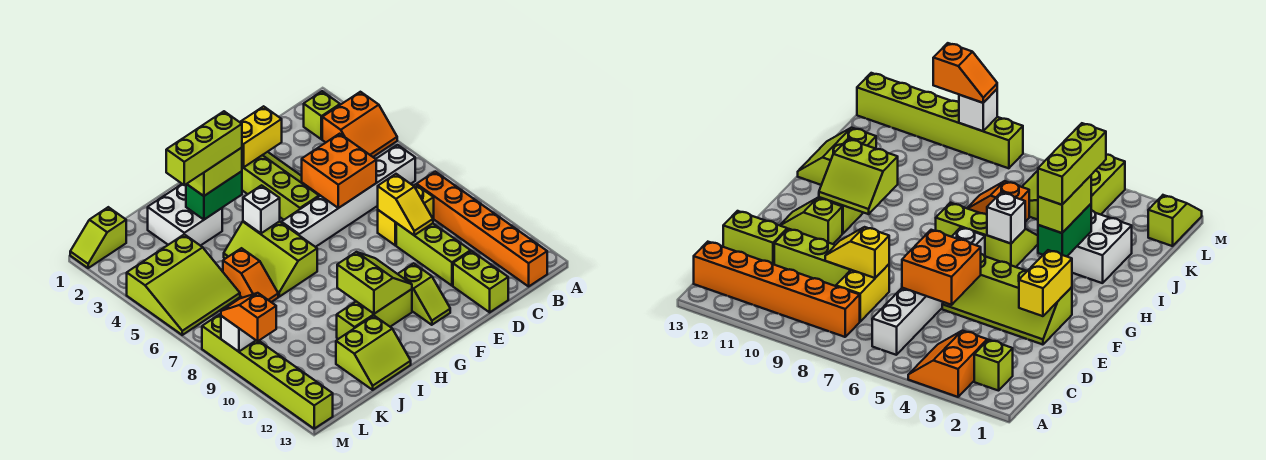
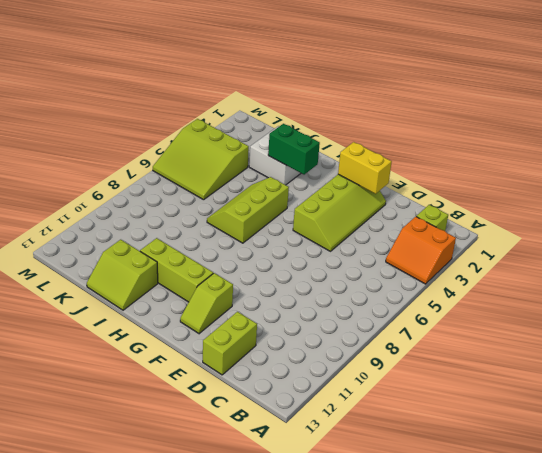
none -> white brick B6:G6 level 1
none -> orange brick B8:B13 level 1
none -> yellow brick C8:D8 level 1

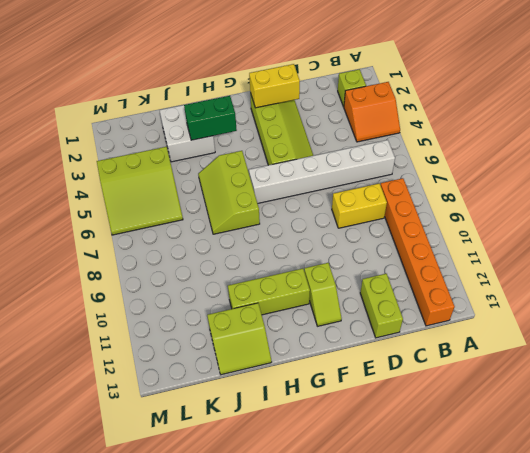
none -> lime brick D9:D11 level 1
none -> orange slope J6:J7 level 1 top 6
none -> lime slope L1:M1 level 1 top L

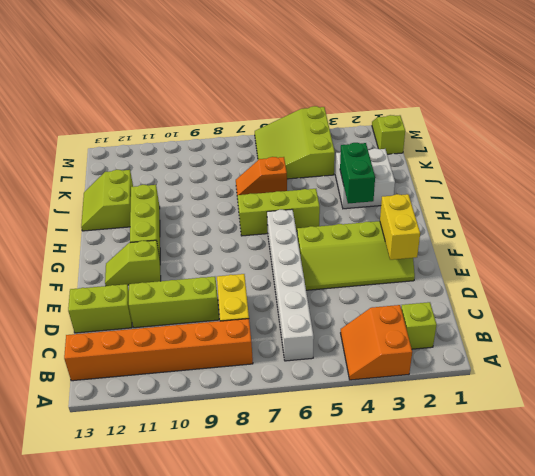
none -> lime brick M8:M13 level 1
none -> orange brick D5:E6 level 2
none -> yellow slope D8:D9 level 2 top 8

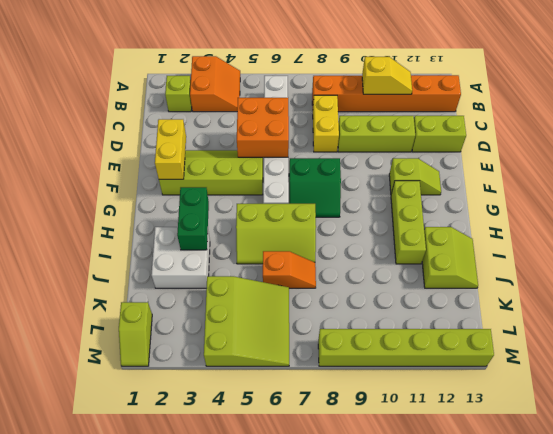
yellow slope B10:B11 level 2 top 10 -> yellow slope D8:D9 level 2 top 8
green slope F7:G8 level 1 top F -> none
none -> lime slope G10:H11 level 2 top H
none -> white brick H5 level 2
none -> white brick M9 level 2

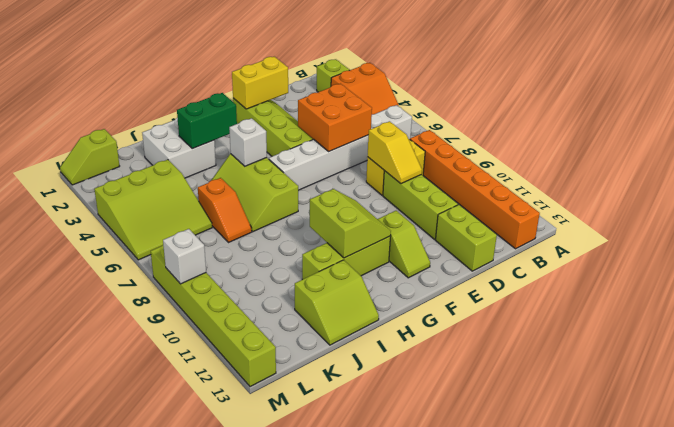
none -> lime brick H3:I3 level 3
none -> orange slope M9:M10 level 3 top 10
none -> lime brick H3:J3 level 4

